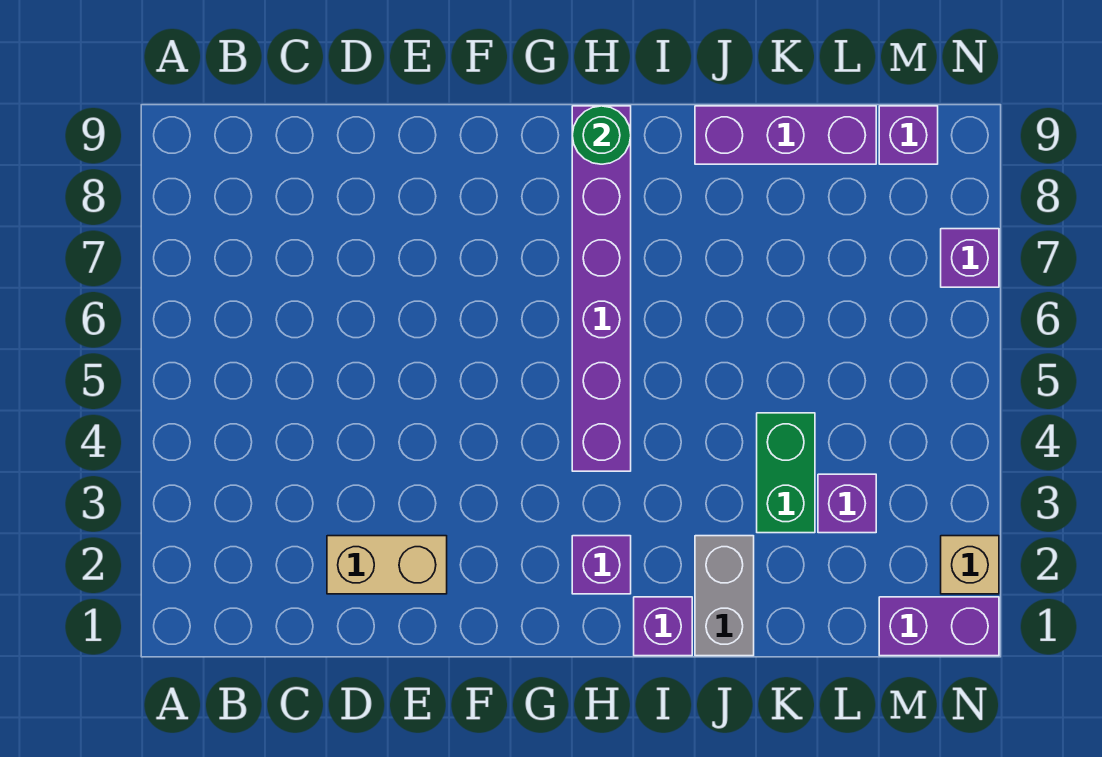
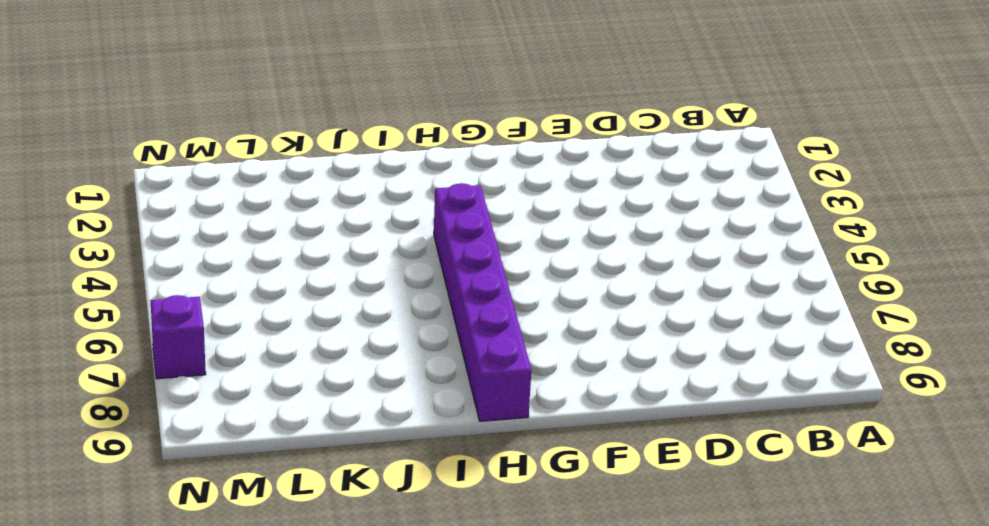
none -> tan brick D2:E2 level 1
none -> purple brick H2 level 1
none -> purple brick I1 level 1

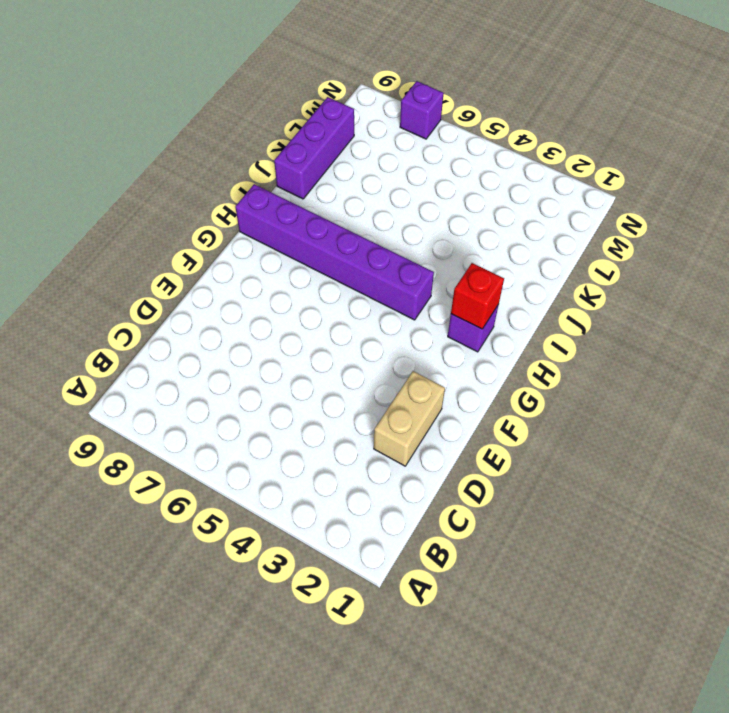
red brick H2 level 2 -> none
none -> purple brick I1 level 1
none -> grey brick J1:J2 level 1
none -> green brick K3:K4 level 1

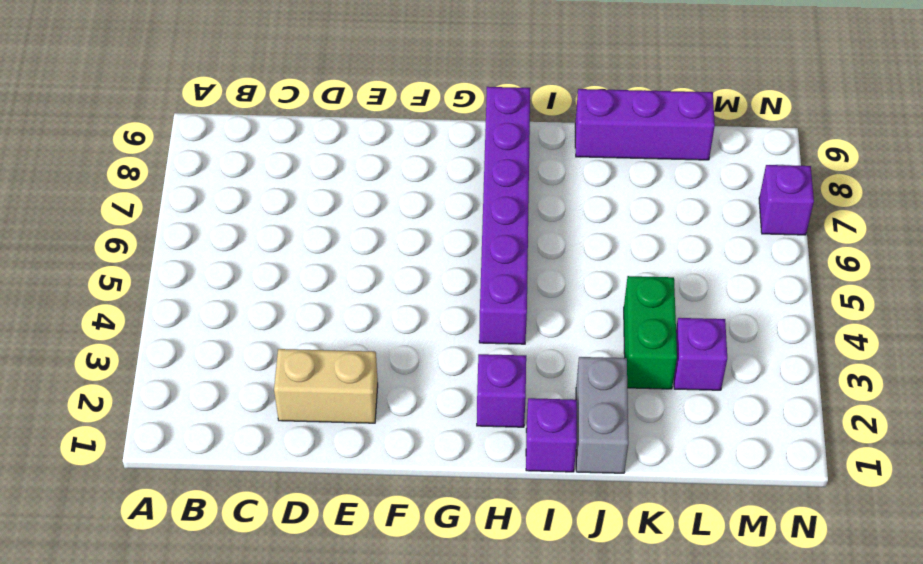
none -> purple brick M1:N1 level 1
none -> purple brick M9 level 1
none -> tan brick N2 level 1

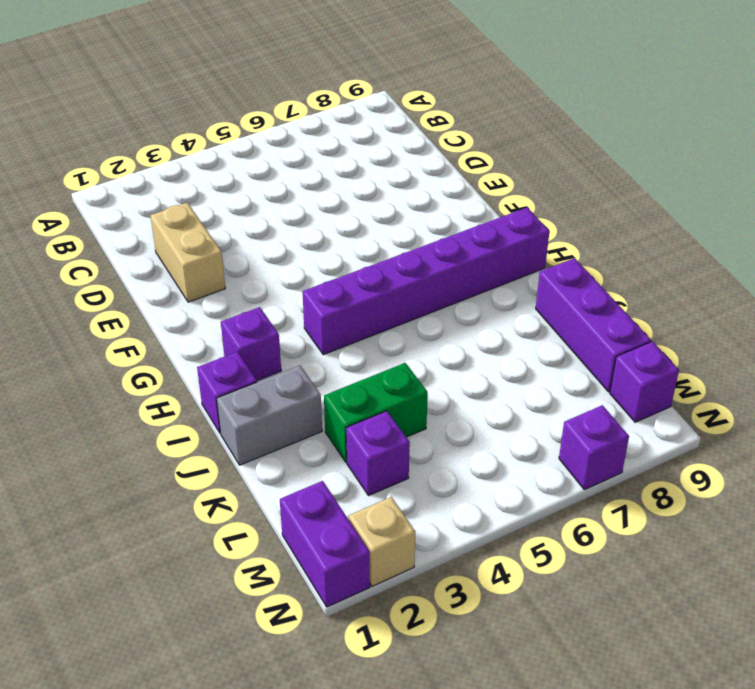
none -> green round brick H9 level 2

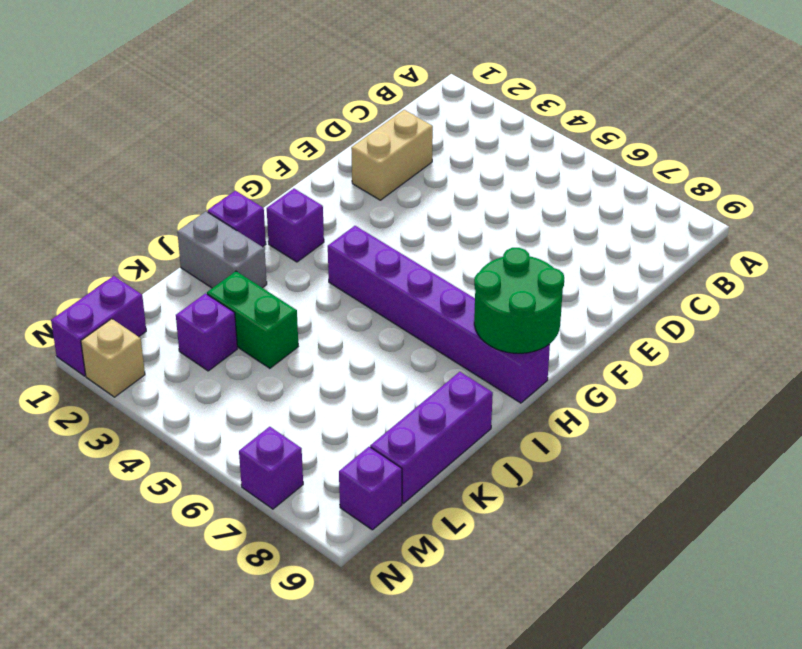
green round brick G8:H9 level 2 -> green round brick H9 level 2

